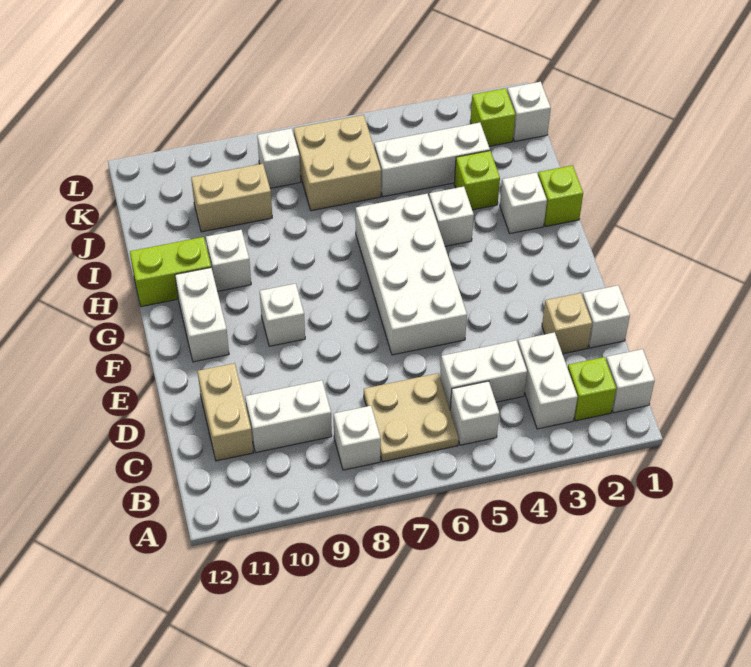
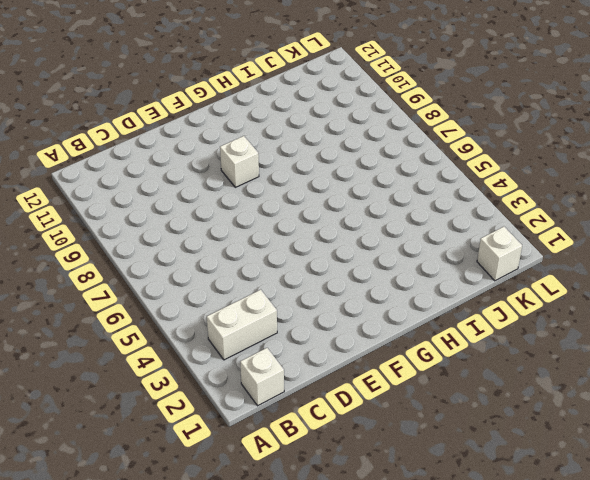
none -> lime brick B2 level 1
none -> white brick B5 level 1
none -> tan plate B6:C7 level 1

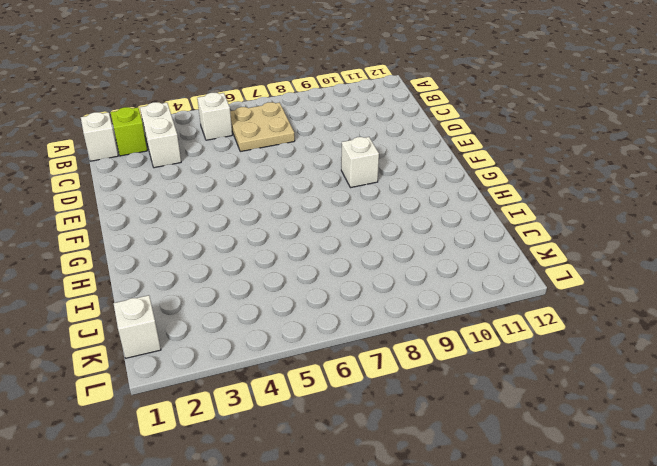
none -> white brick B8 level 1
none -> white brick C4:C5 level 1
none -> white brick C9:C10 level 1

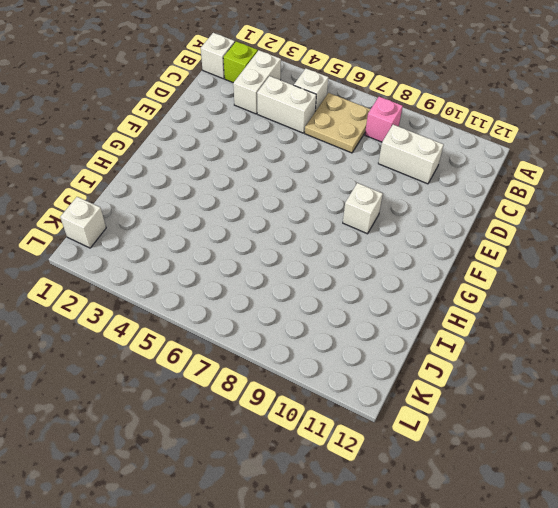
pink brick B8 level 1 -> white brick B8 level 1
none -> tan brick C11:D11 level 1
none -> white brick D1 level 1
none -> tan brick D2 level 1

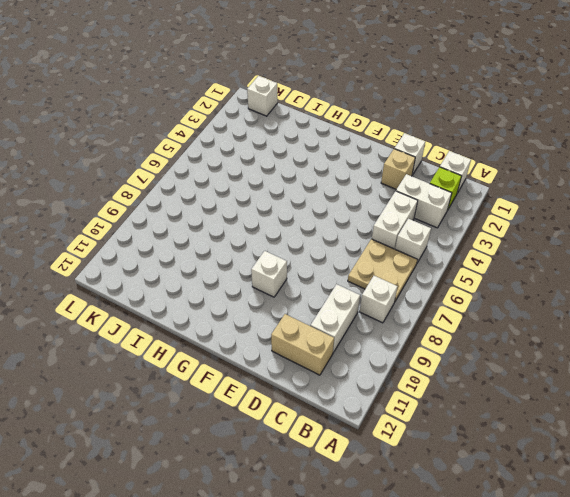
none -> white brick E5:H6 level 1
none -> white brick F11:G11 level 1
none -> lime brick H1 level 1

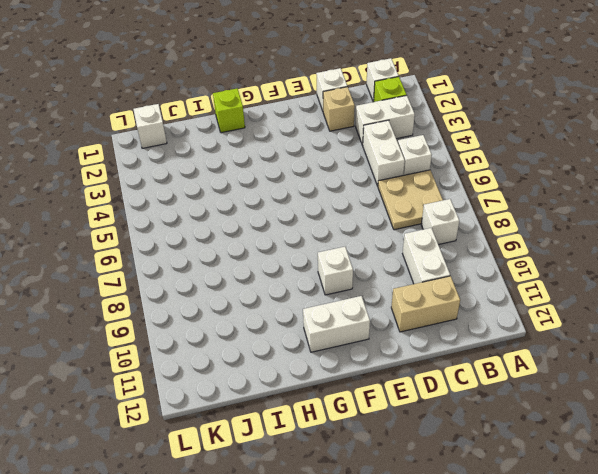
none -> white brick E5:H6 level 1
none -> white brick H2 level 1
none -> white brick H4 level 1

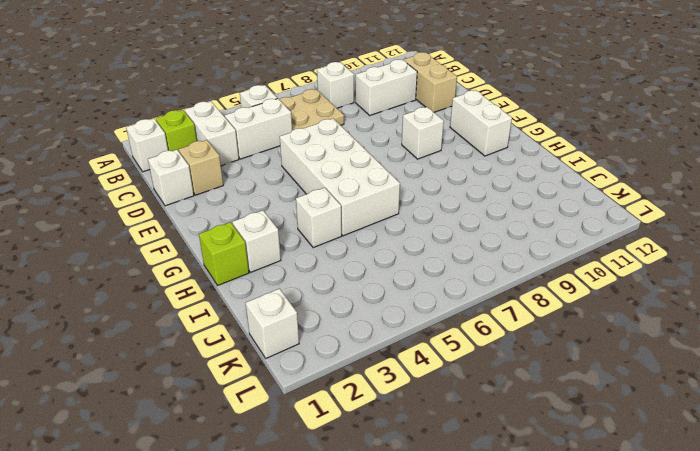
none -> white brick H10 level 1
none -> lime brick H11:H12 level 1
none -> lime brick I3 level 1

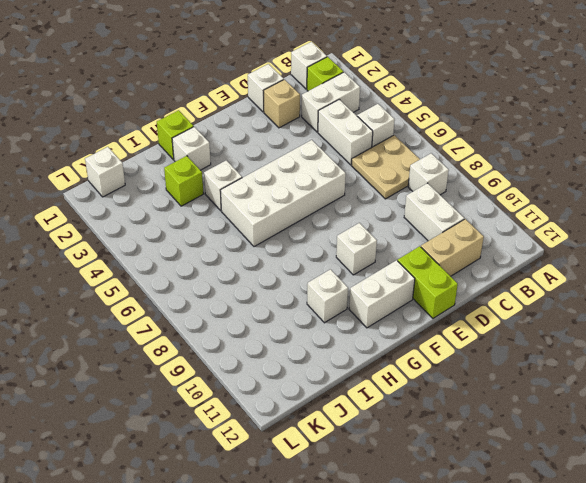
lime brick E11:E12 level 1 -> lime brick H11:H12 level 1
none -> white brick J3:J5 level 1
none -> tan brick J6:K7 level 1
none -> tan brick J9:J10 level 1

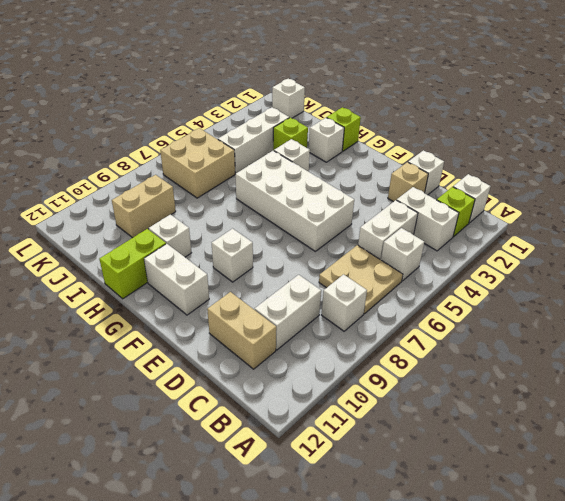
none -> lime brick K2 level 1
none -> white brick K8 level 1

